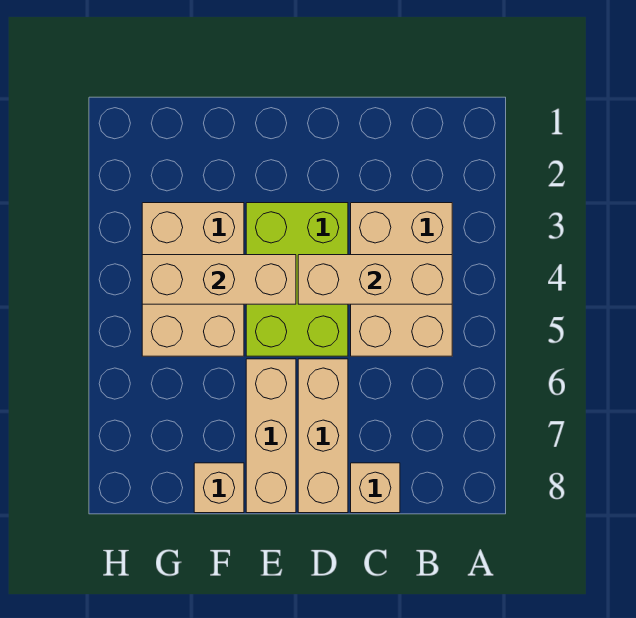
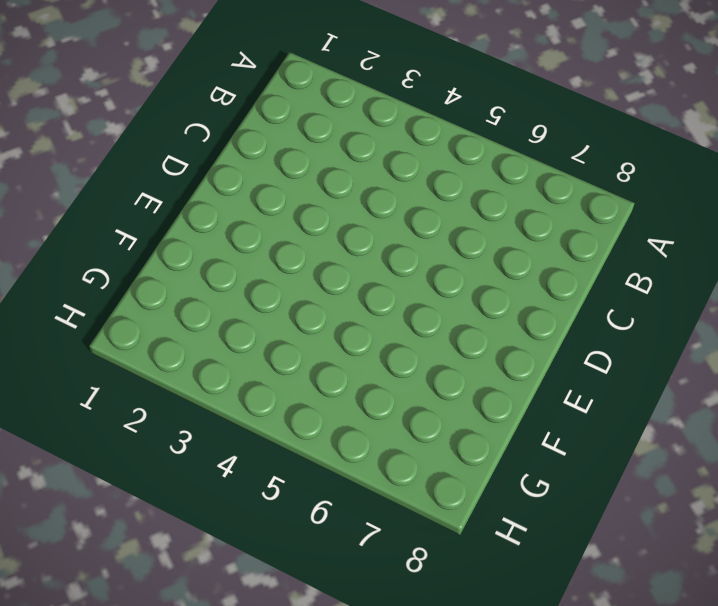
none -> tan brick B3:C5 level 1
none -> tan brick C8 level 1

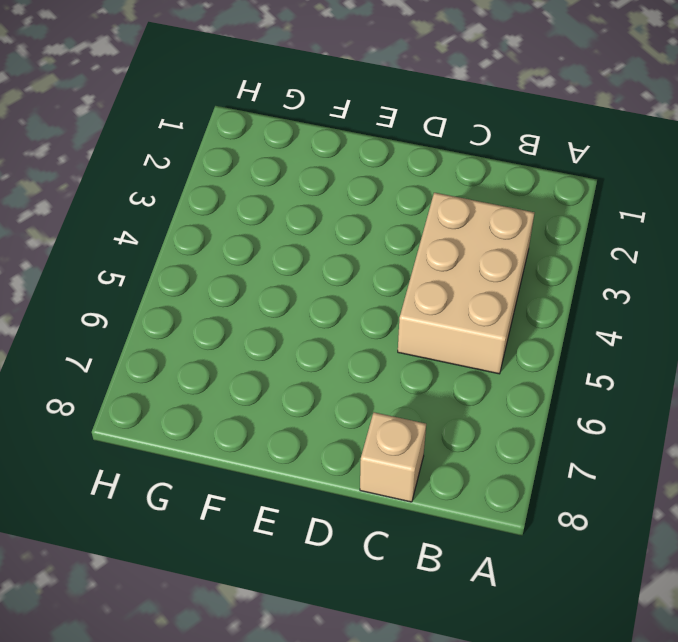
none -> lime brick D3:E5 level 1
none -> tan brick D6:D8 level 1

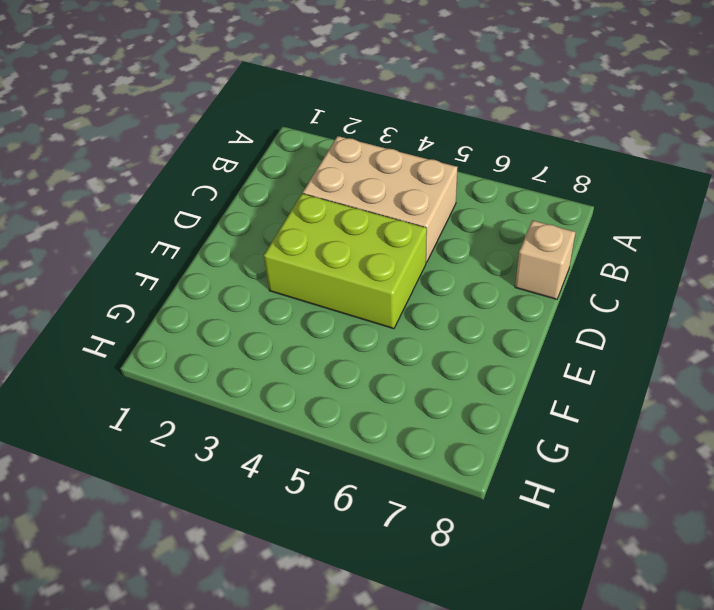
none -> tan brick D6:D8 level 1
none -> tan brick E6:E8 level 1

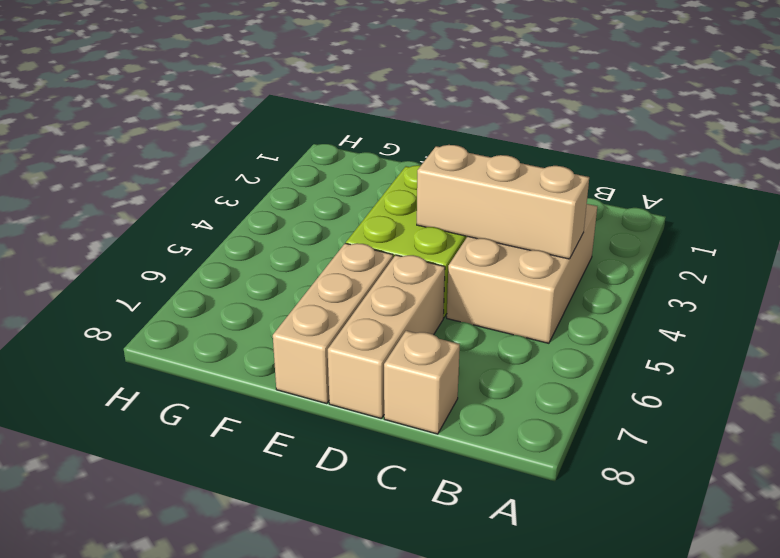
none -> tan brick F3:G5 level 1
none -> tan brick F8 level 1

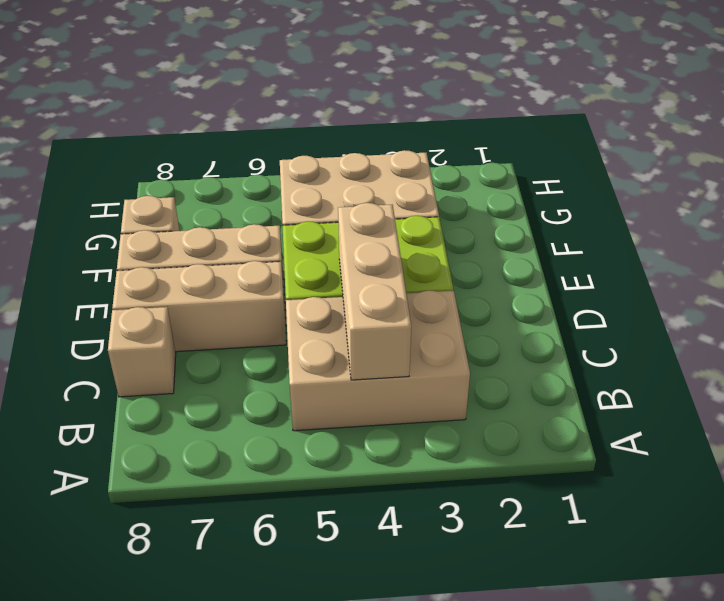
none -> tan brick E4:G4 level 2

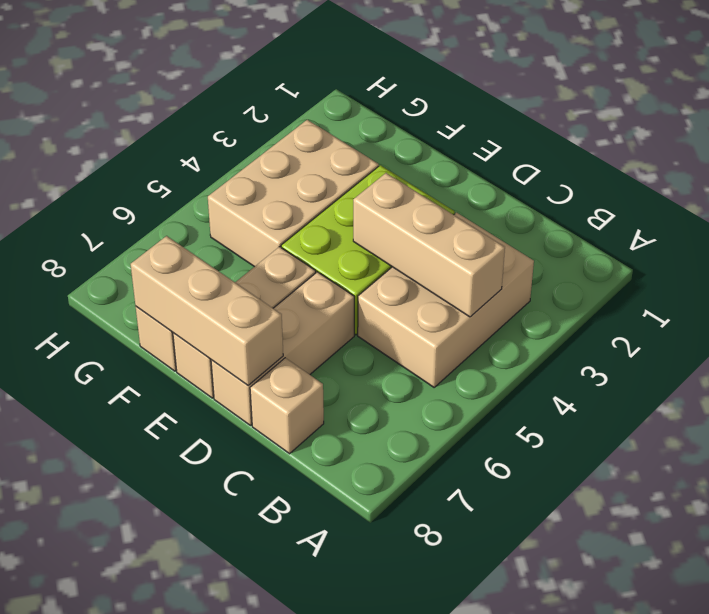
tan brick D8:F8 level 2 -> tan brick E4:G4 level 2

